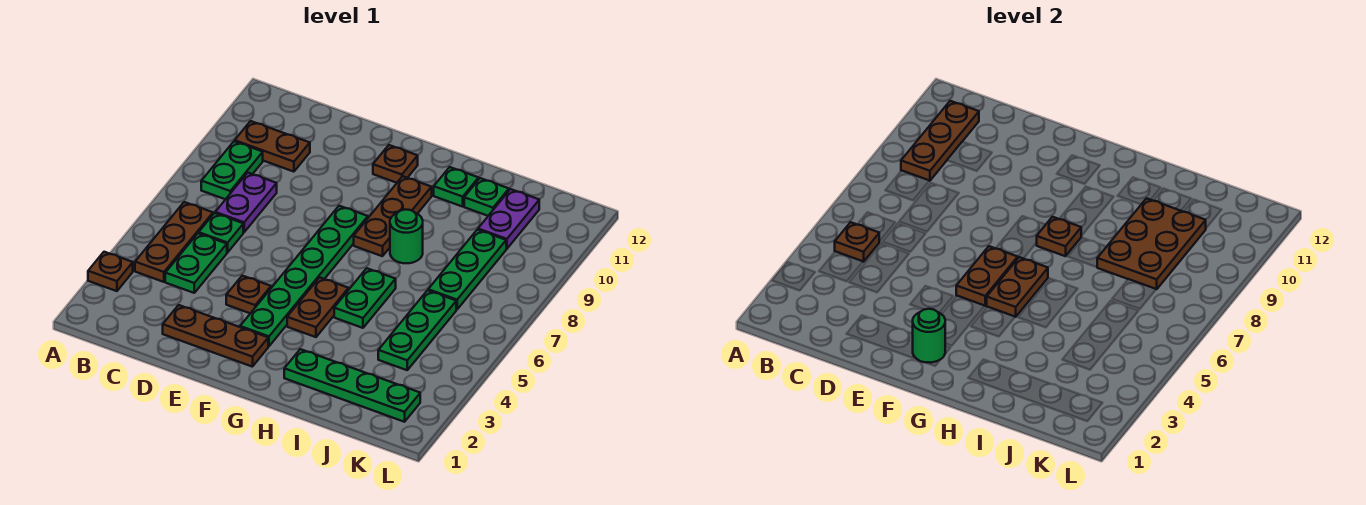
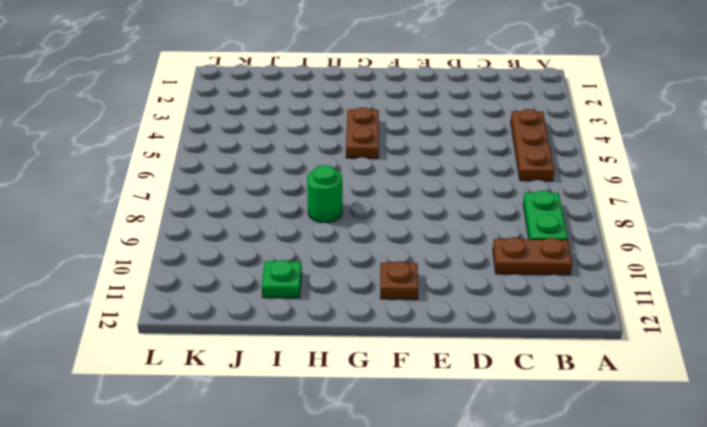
none -> brown plate A3 level 1
none -> green plate C4:C5 level 1
none -> green plate C6 level 1

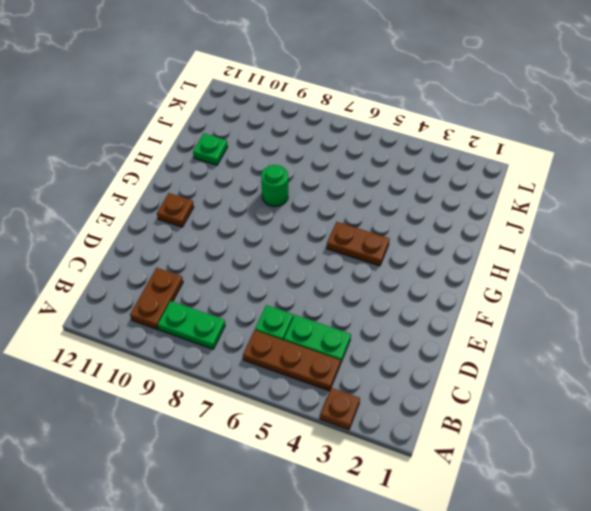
none -> purple plate C7:C8 level 1
none -> brown plate D2:F2 level 1
none -> brown plate E4 level 1

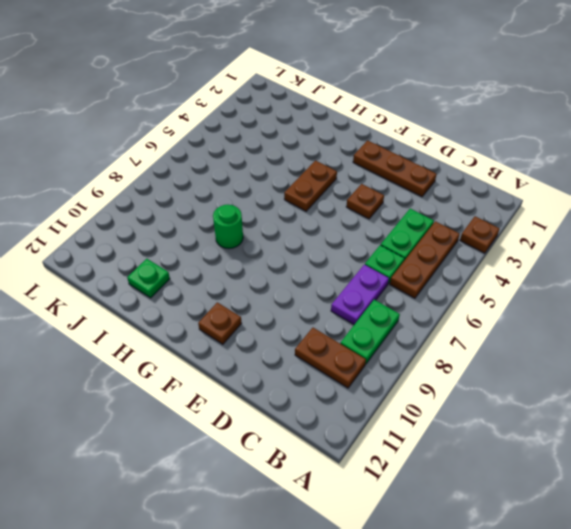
none -> green plate F3:F8 level 1
none -> brown plate G8:G10 level 1
none -> green plate H2:K2 level 1

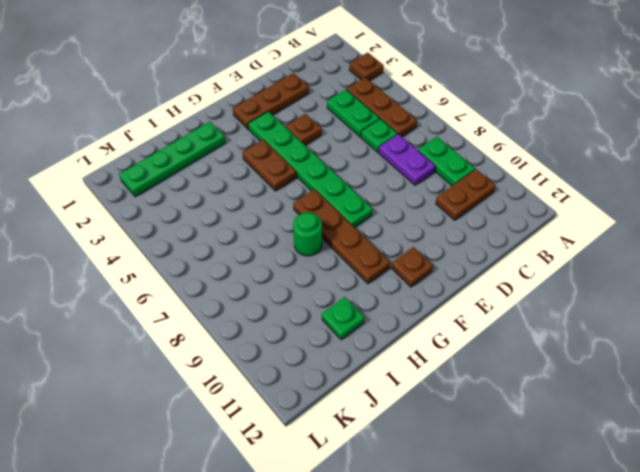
brown plate G7:G10 level 1 -> brown plate G8:G10 level 1
none -> green plate H5:H6 level 1
none -> green plate H11 level 1
none -> green plate J4:J6 level 1

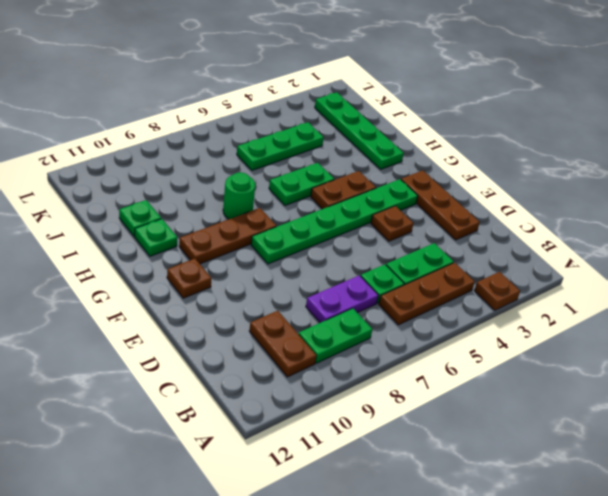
none -> green plate J7:J9 level 1
none -> purple plate J10:J11 level 1
none -> brown plate B5 level 2

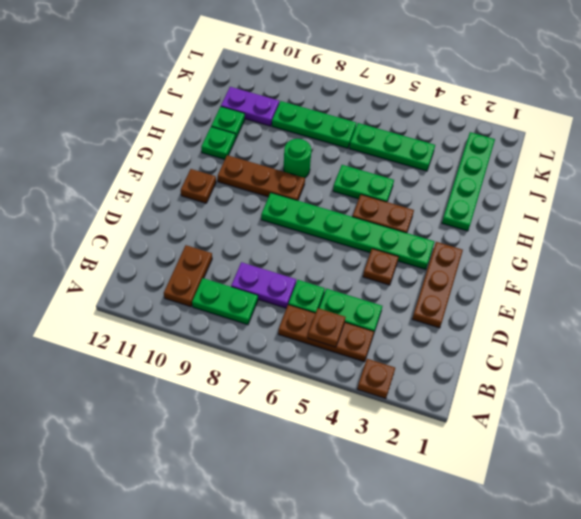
none -> brown plate B9:B11 level 2
none -> green round brick F2 level 2
none -> brown plate F5:F6 level 2

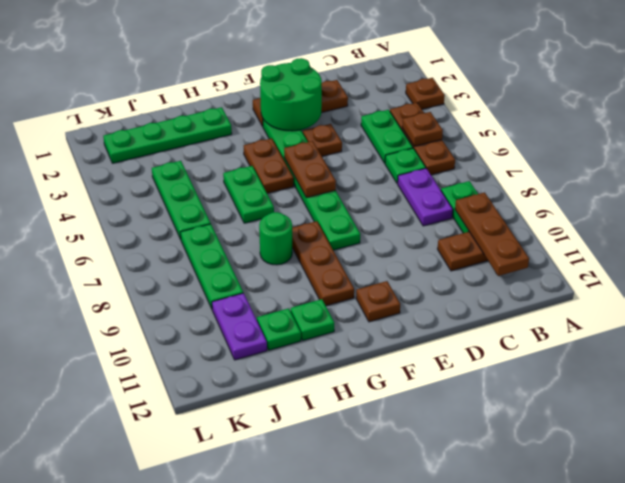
green round brick E2:F3 level 2 -> green round brick F2 level 2
none -> brown plate G5:G6 level 2
none -> brown plate G8 level 2
none -> brown plate I8:J10 level 2

